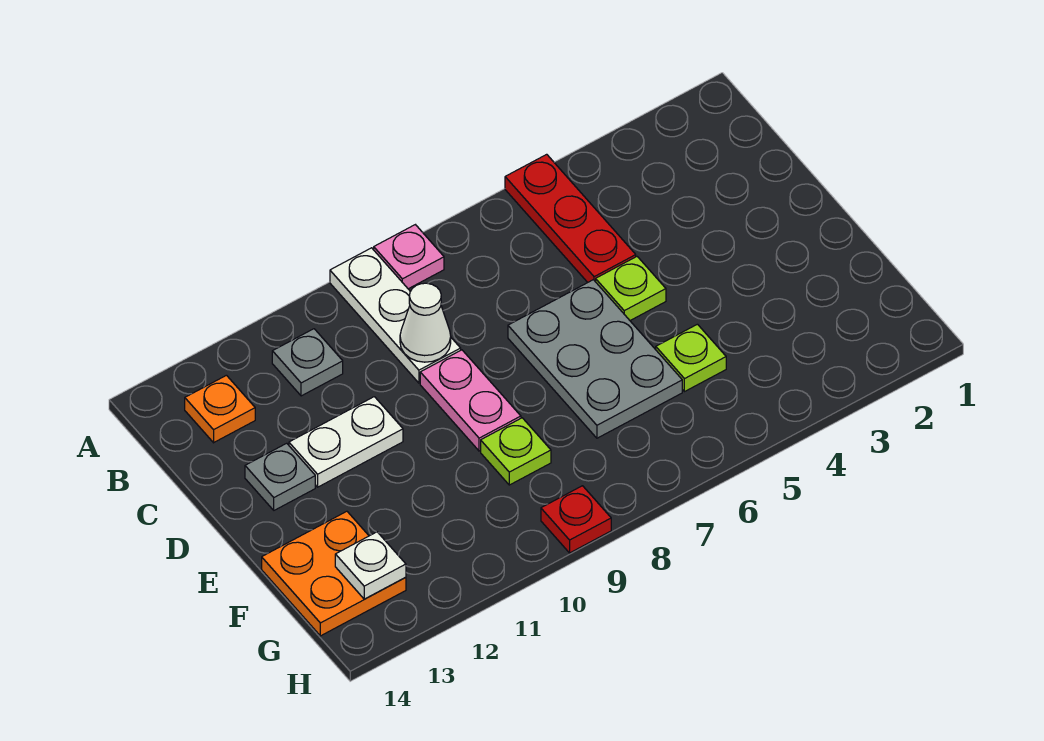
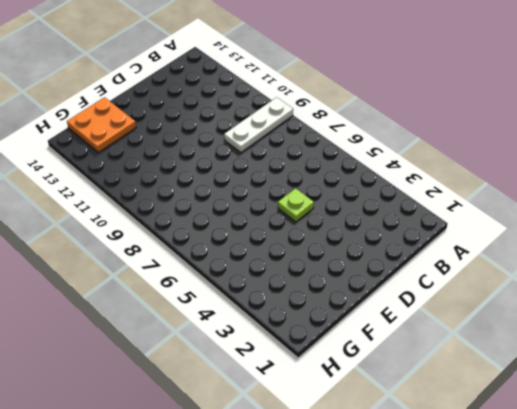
none -> red plate A5:C5 level 1
none -> pink plate A8 level 1
none -> grey plate B11 level 1

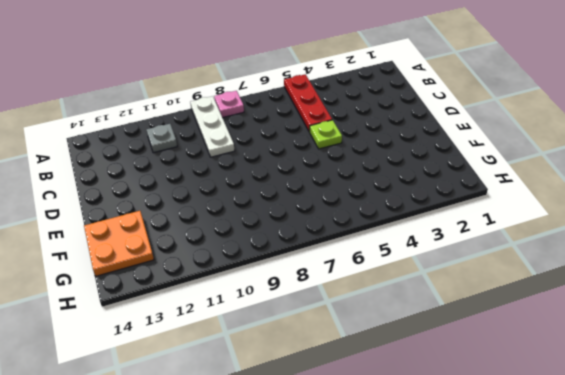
none -> orange plate B13 level 1
none -> grey plate D6:F7 level 1
none -> pink plate D9:E9 level 1

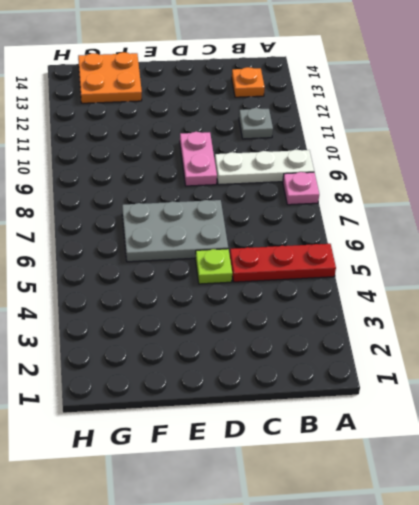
pink plate D9:D10 level 1 -> pink plate D9:E9 level 1
none -> white plate D11:D12 level 1
none -> grey plate D13 level 1
none -> lime plate F5 level 1

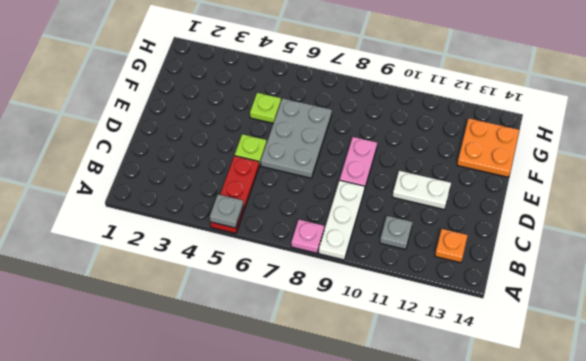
grey plate A5 level 2 -> grey plate D13 level 1
none -> lime plate F9 level 1
none -> red plate H9 level 1
none -> white cone C9 level 2

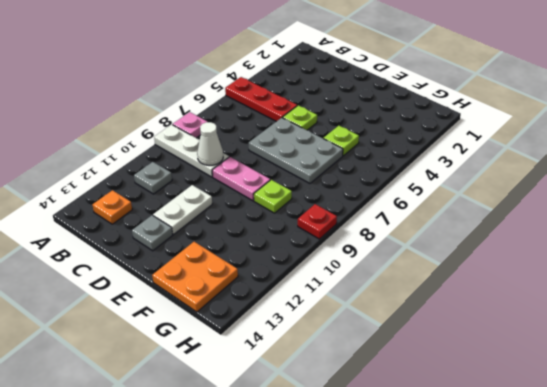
none -> white plate G13 level 2

